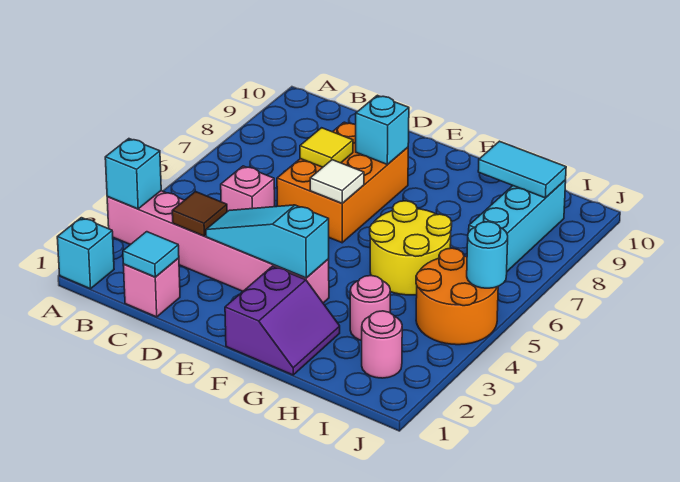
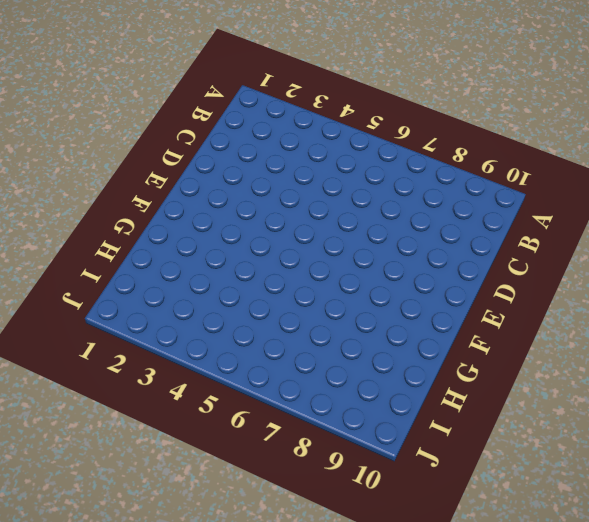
none -> cyan brick A1 level 1
none -> pink brick A3:F3 level 1
none -> pink brick C1 level 1

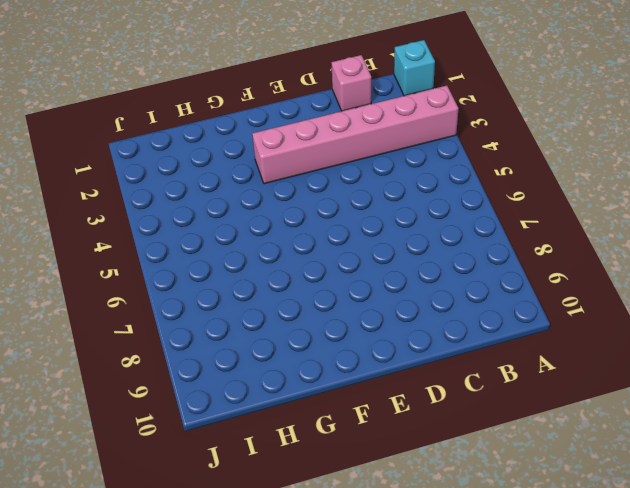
none -> pink brick C5 level 1
none -> orange brick D6:E8 level 1
none -> purple slope F1:G2 level 1 top F

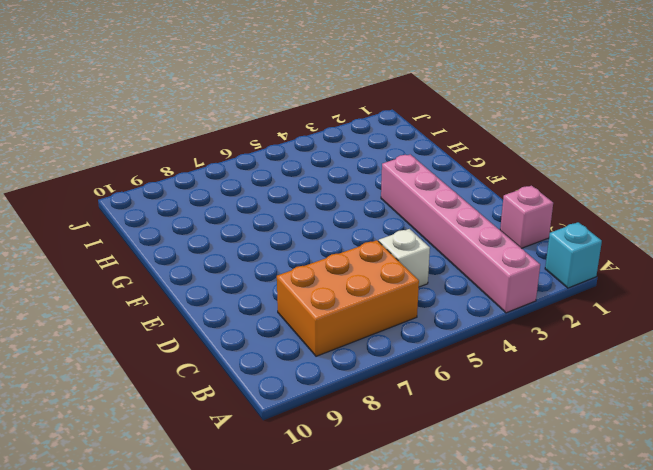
orange brick B6:C8 level 1 -> orange brick D6:E8 level 1
white brick C5 level 1 -> pink brick C5 level 1
none -> purple slope F1:G2 level 1 top F
none -> yellow round brick G5:H6 level 1
none -> pink round brick H3 level 1

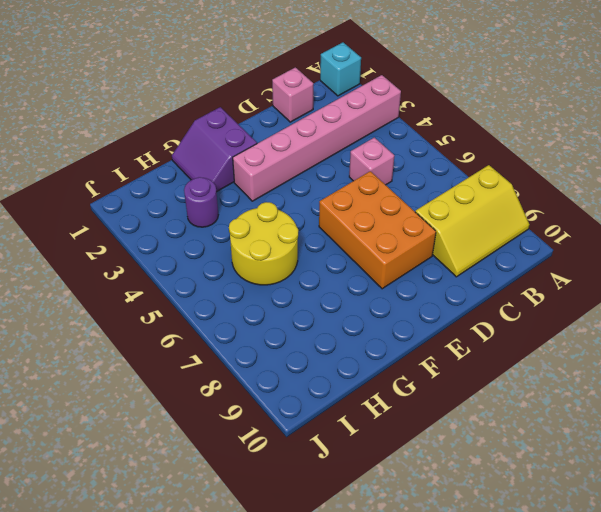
yellow slope A8:C9 level 1 top 8 -> none
purple round brick H3 level 1 -> pink round brick H3 level 1
none -> pink round brick I2 level 1
none -> orange round brick I4:J5 level 1
none -> cyan brick I7:I9 level 1

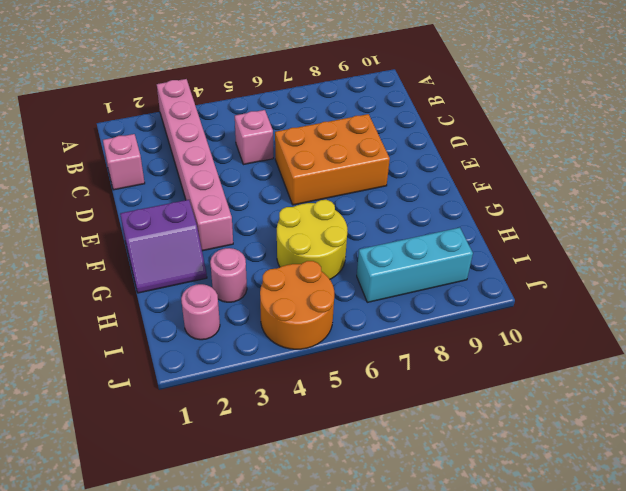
none -> cyan brick A1 level 1
none -> cyan brick A3 level 2
none -> cyan tile C1 level 2

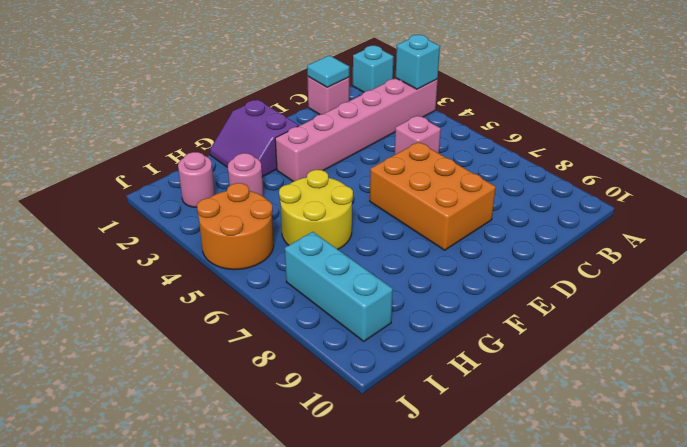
none -> brown tile C3 level 2
none -> cyan slope D3:F3 level 2 top F
none -> yellow tile D7 level 2

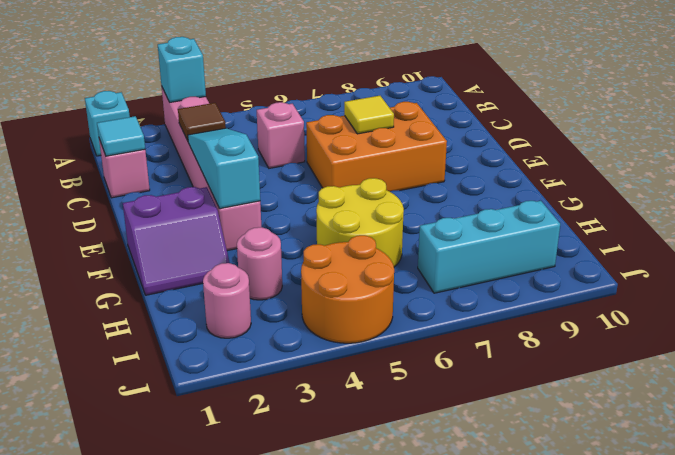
none -> white tile E6 level 2
none -> cyan brick E8 level 2
none -> cyan tile H9:I9 level 2

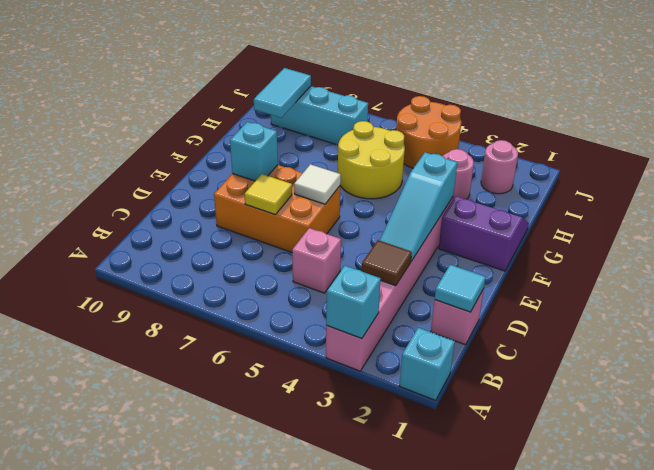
none -> cyan round brick J5 level 2

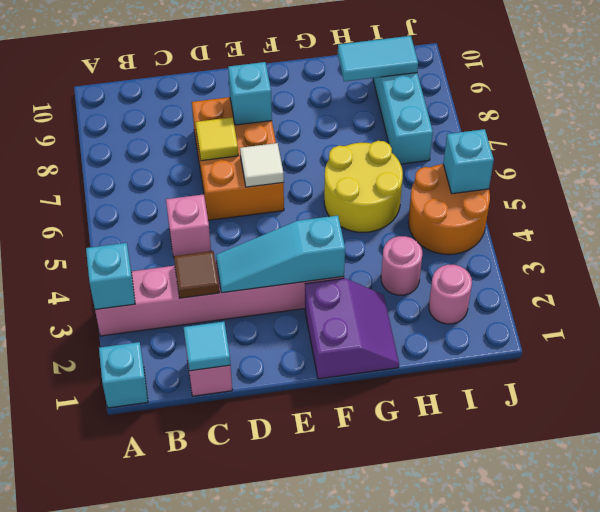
cyan brick J5 level 2 -> cyan round brick J5 level 2

